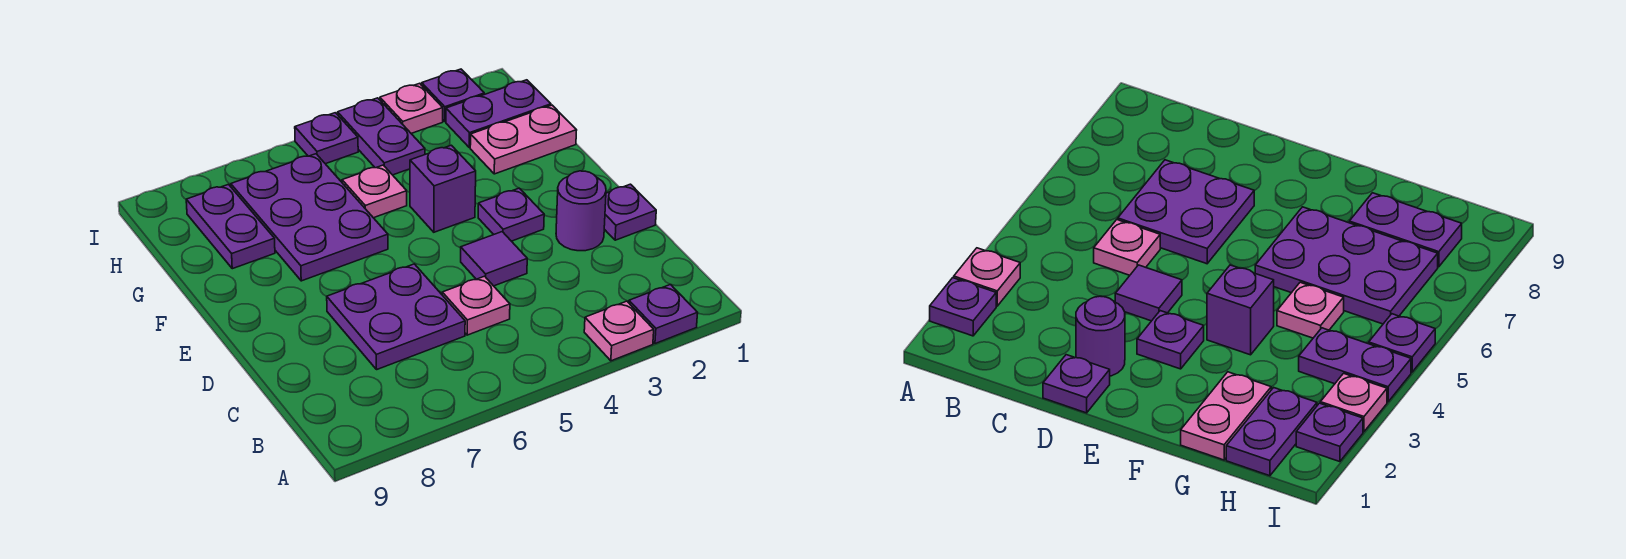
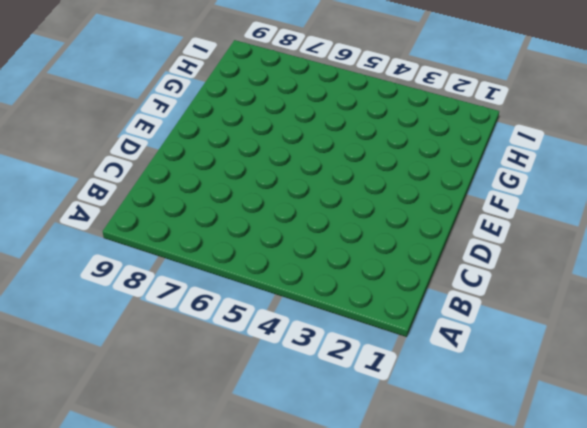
none -> purple plate A2 level 1
none -> pink plate A3 level 1
none -> pink plate C5 level 1

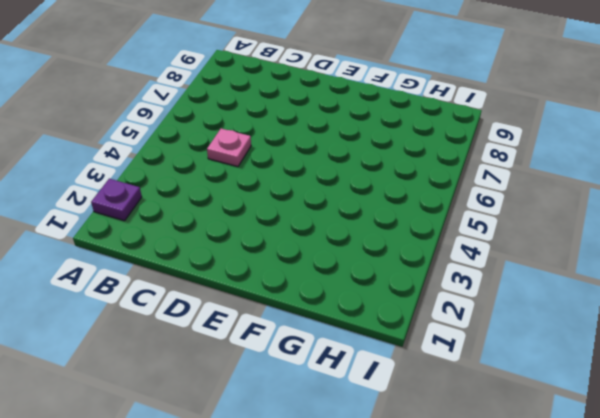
none -> pink plate A3 level 1
none -> purple plate C6:D7 level 1
none -> purple plate D1 level 1

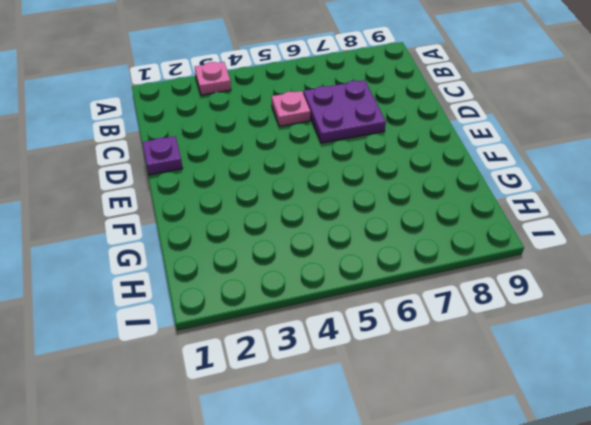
none -> purple plate A2 level 1
none -> purple round brick D2 level 1
none -> purple tile D4 level 1

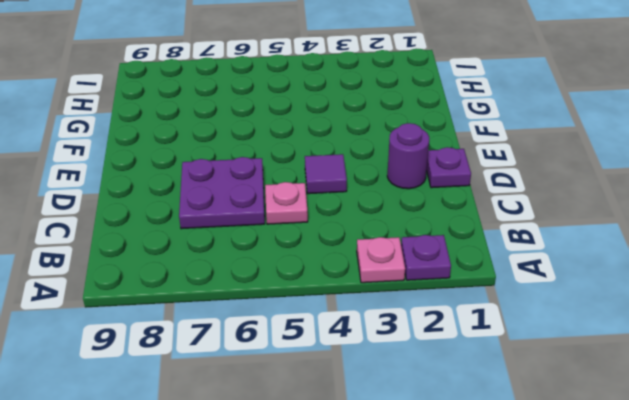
none -> purple plate E3 level 1
none -> purple brick F4 level 1
none -> purple plate F6:H7 level 1

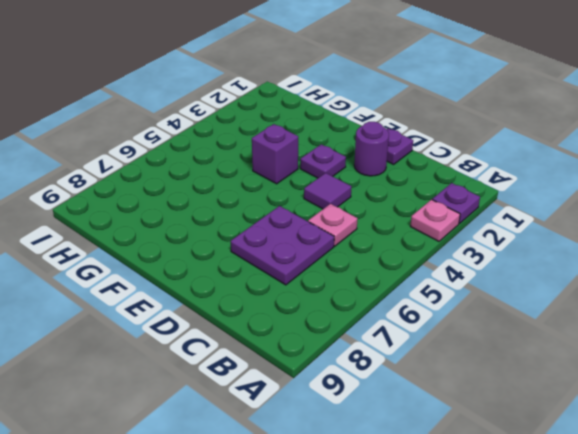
none -> purple plate F6:H7 level 1
none -> pink plate G1:G2 level 1
none -> pink plate G5 level 1

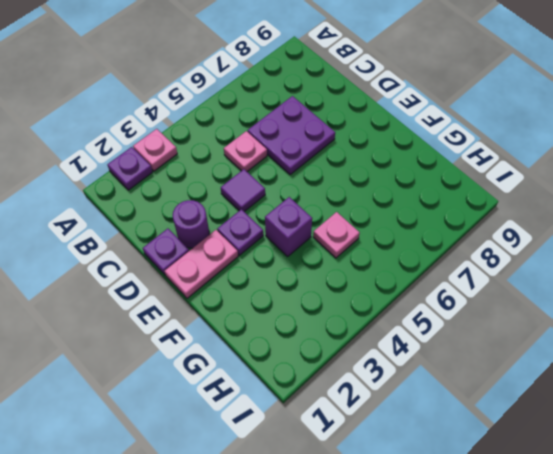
pink plate E1:E2 level 1 -> pink plate G1:G2 level 1
none -> purple plate F6:H7 level 1
none -> purple plate G8:H8 level 1
none -> purple plate H1:H2 level 1

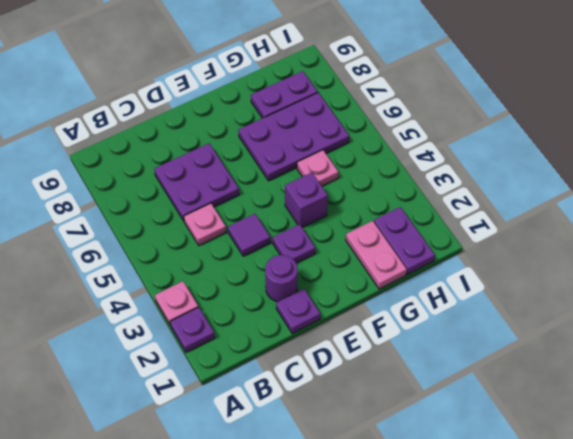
none -> purple plate H4:I4 level 1
none -> purple plate I2 level 1
none -> pink plate I3 level 1

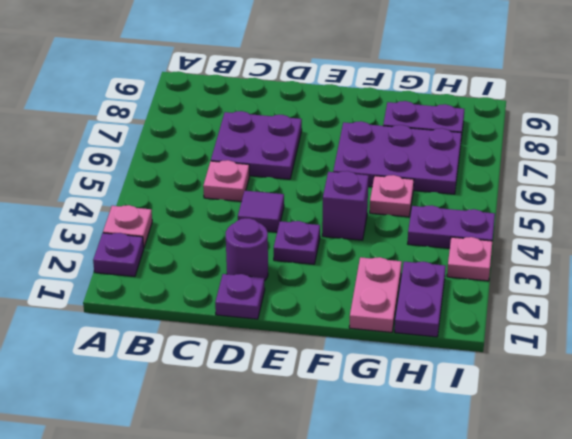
none -> purple plate I2 level 1
none -> purple plate I5 level 1

